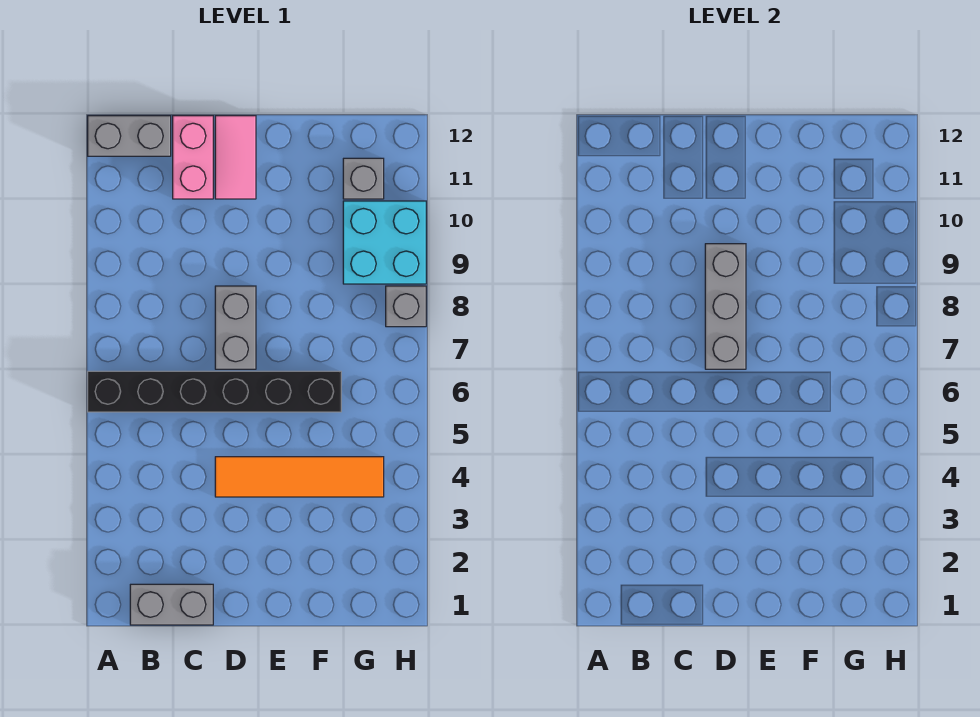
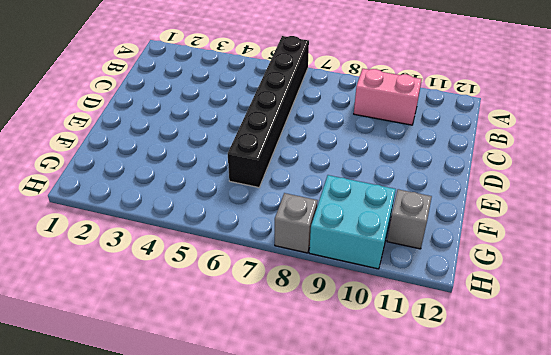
pink brick B9:B10 level 1 -> pink brick C11:C12 level 1
none -> grey brick A12:B12 level 1
none -> grey brick B1:C1 level 1

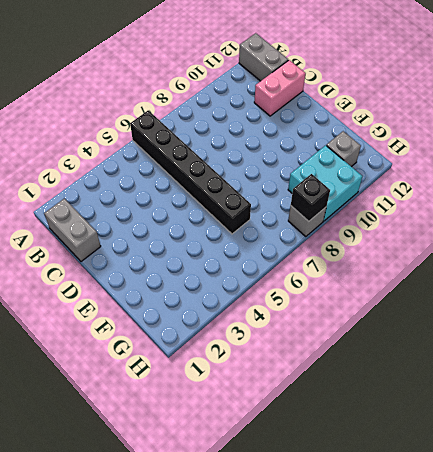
black brick H8 level 2 -> none
none -> orange tile D4:G4 level 1
none -> grey brick D7:D8 level 1

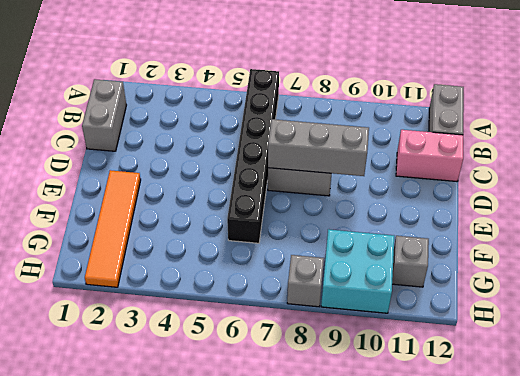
orange tile E2:H2 level 1 -> orange tile D4:G4 level 1
none -> pink tile D11:D12 level 1

